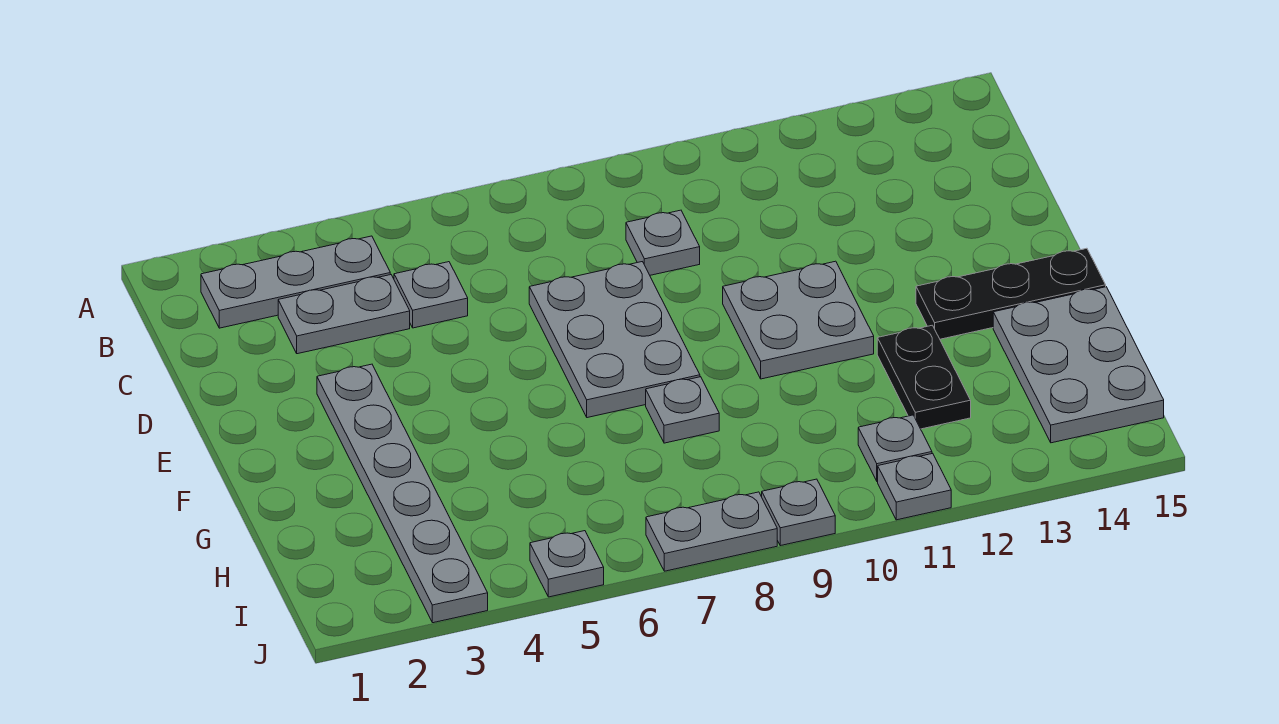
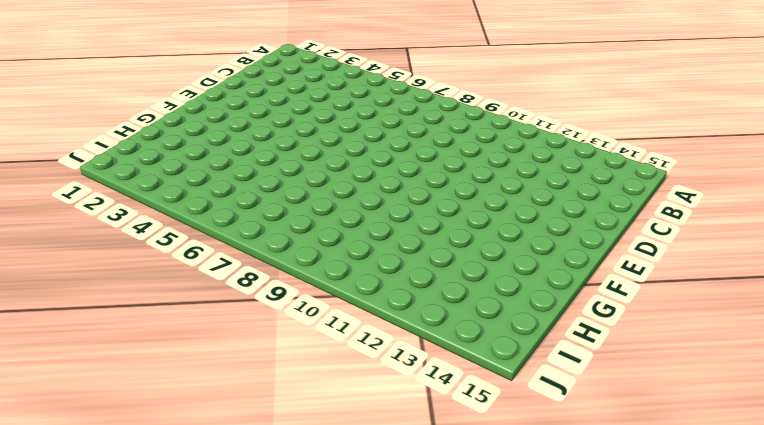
none -> grey plate B2:B4 level 1
none -> grey plate C3:C4 level 1
none -> grey plate C5 level 1

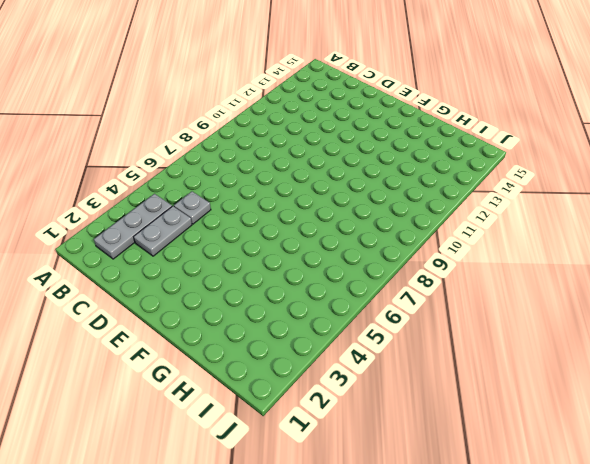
none -> grey plate C9 level 1
none -> grey plate D7:F8 level 1
none -> grey plate E3:J3 level 1

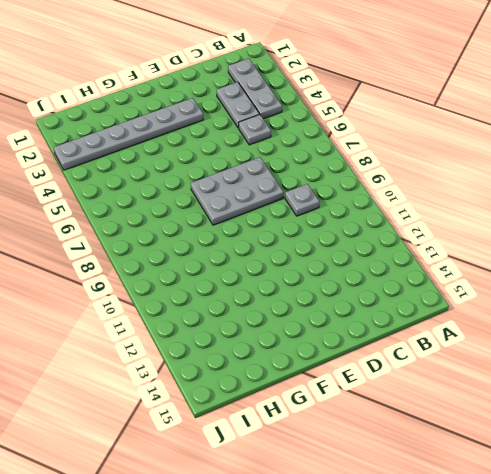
none -> grey plate E10:F11 level 1
none -> black plate F13:F15 level 1
none -> grey plate G8 level 1

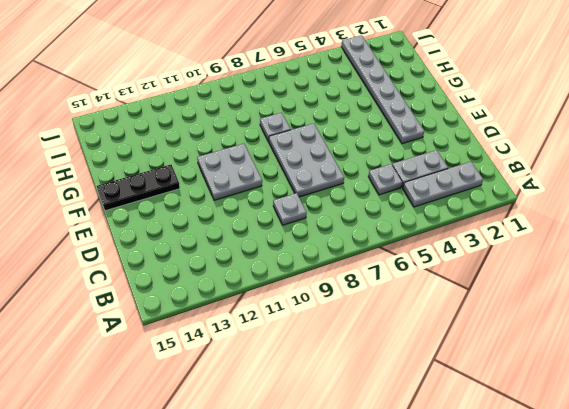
none -> black plate G12:H12 level 1
none -> grey plate G14:I15 level 1
none -> grey plate I11 level 1

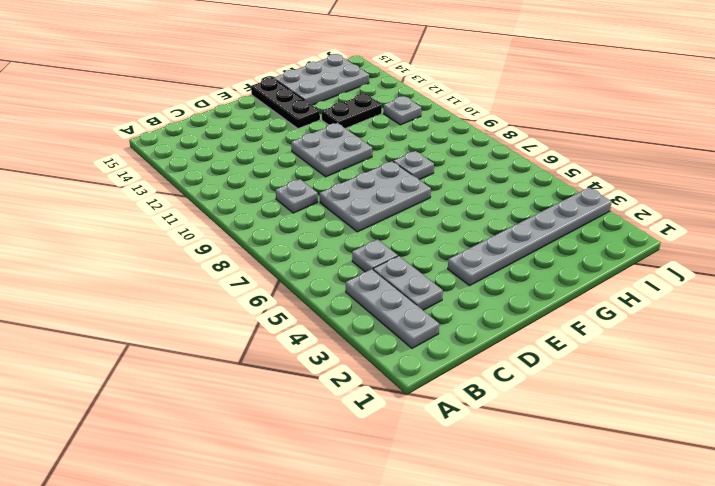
none -> grey plate J5 level 1
none -> grey plate J7:J8 level 1
none -> grey plate J9 level 1

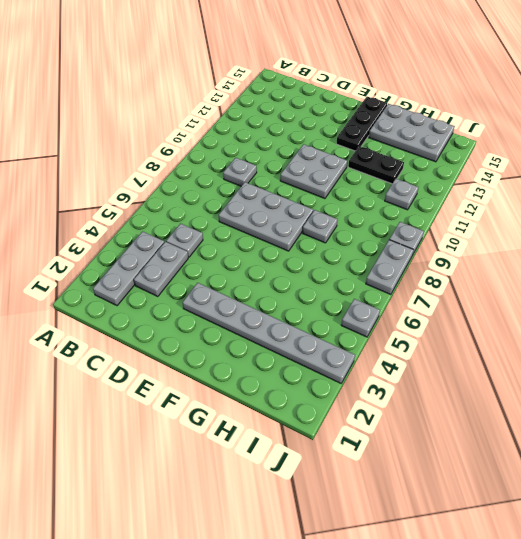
none -> grey plate J11 level 1

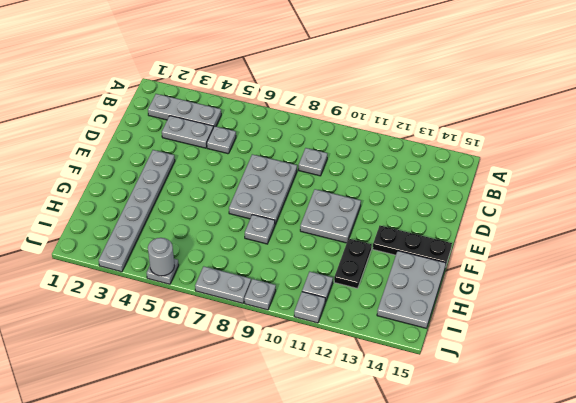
grey round brick J5 level 2 -> none

